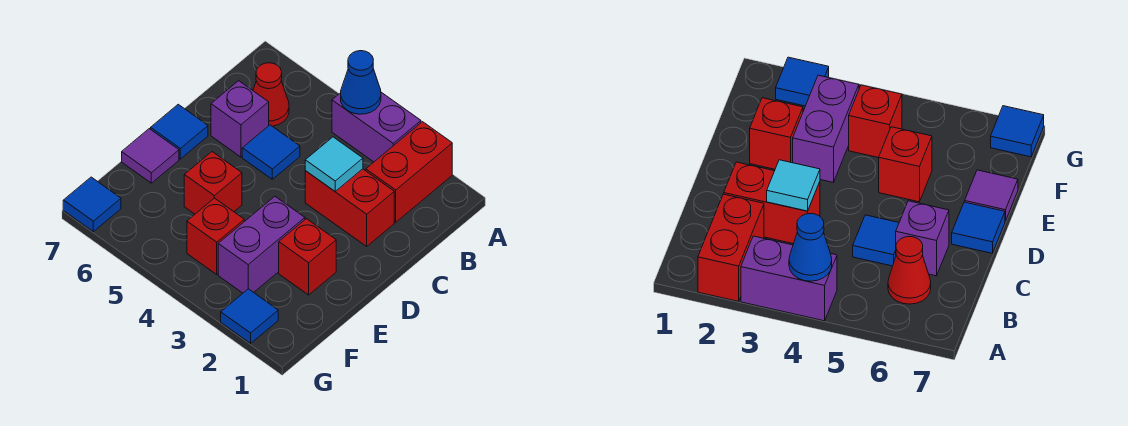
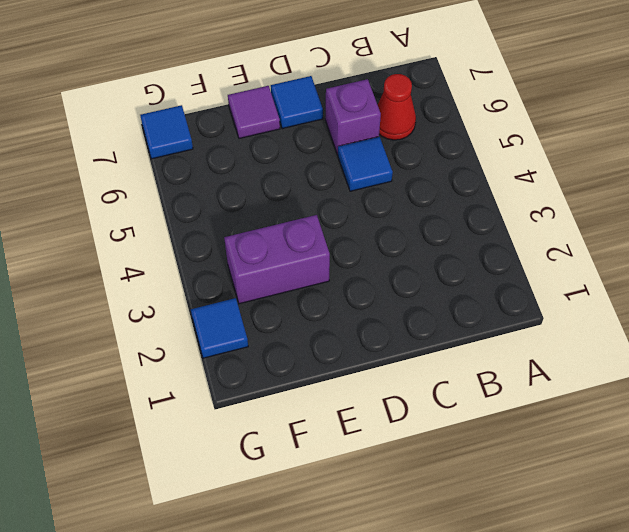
none -> red brick A2:B2 level 1
none -> purple brick A3:A4 level 1
none -> red brick C2:C3 level 1

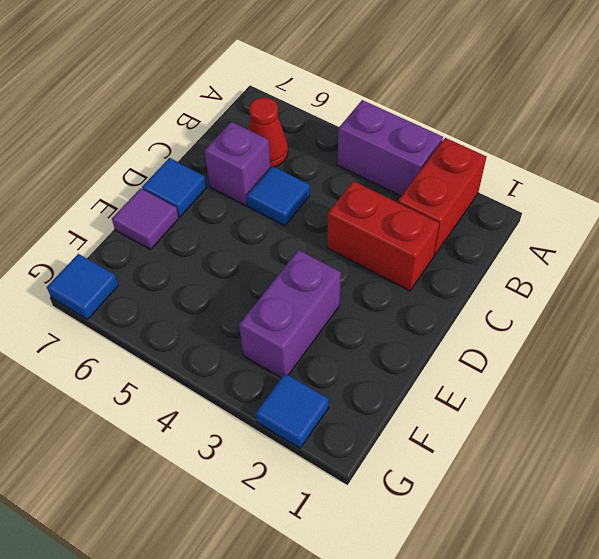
none -> red brick E2 level 1
none -> red brick E5 level 1
none -> red brick F4 level 1

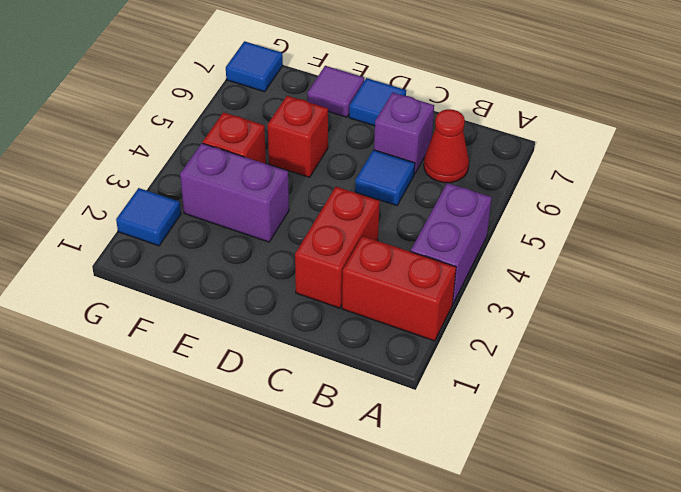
none -> red brick E2 level 1
none -> blue cone A4 level 2
none -> cyan tile C3 level 2

